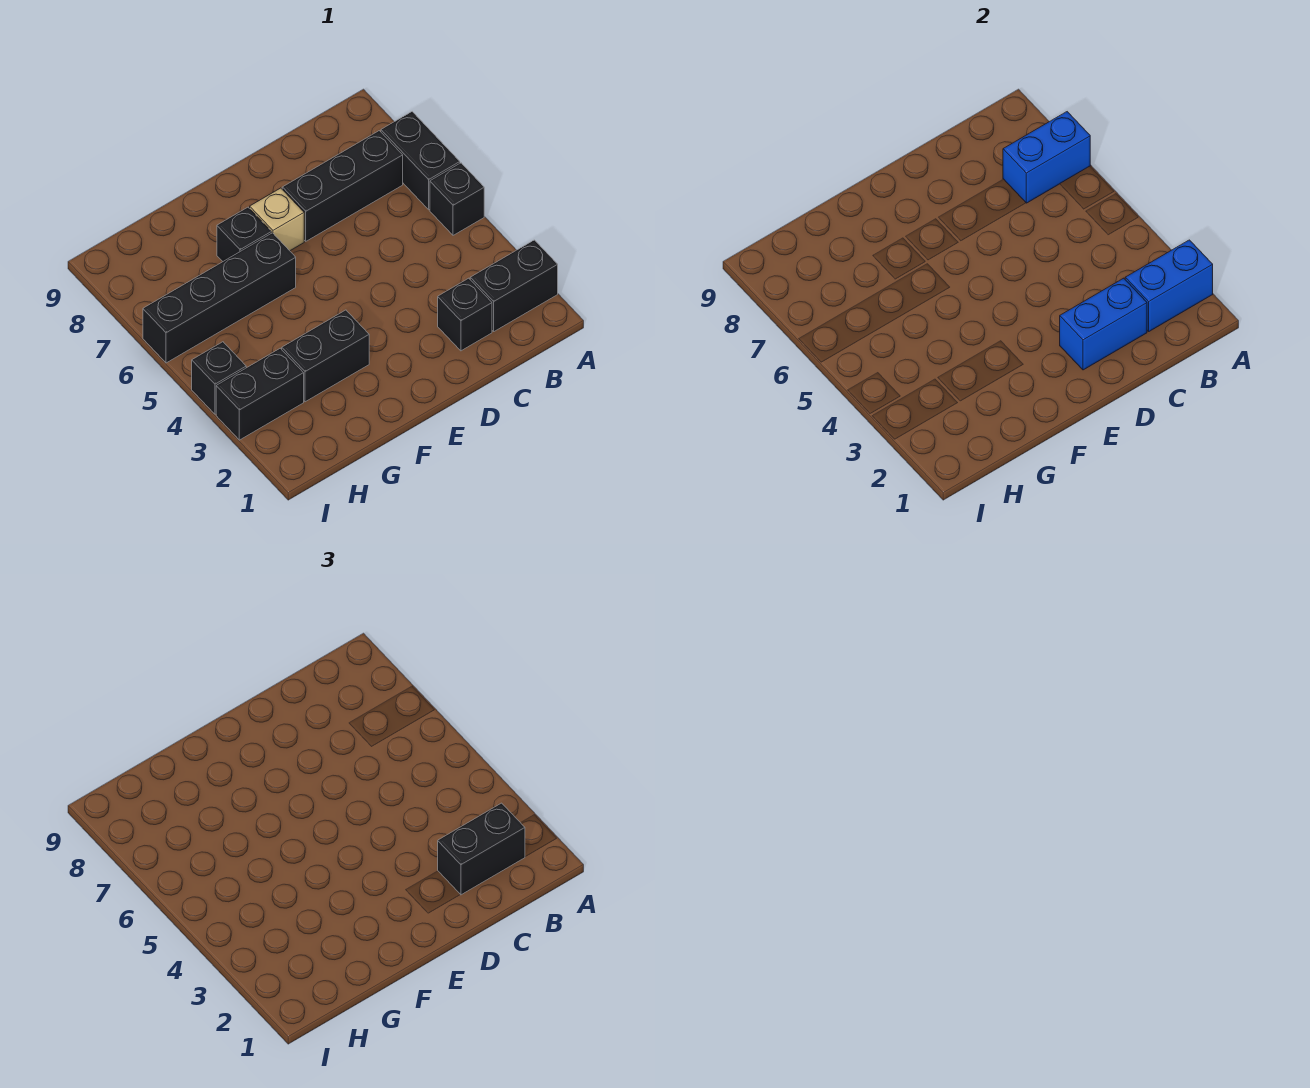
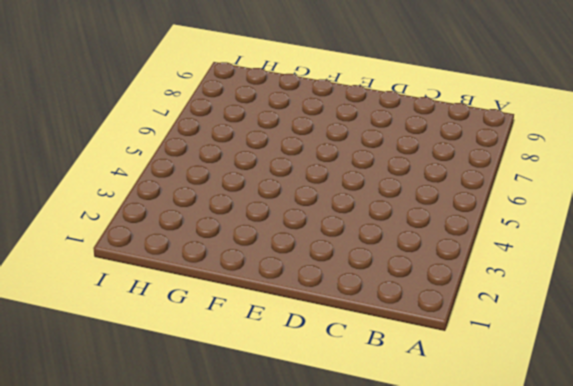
none -> black brick A2:B2 level 1
none -> black brick A5 level 1
none -> black brick A6:A7 level 1

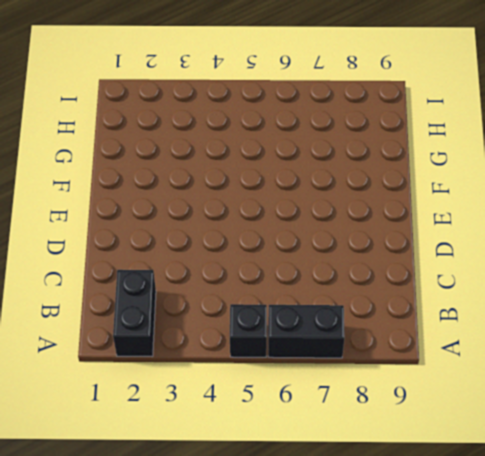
none -> black brick B7:D7 level 1
none -> black brick C2 level 1
none -> tan brick E7 level 1

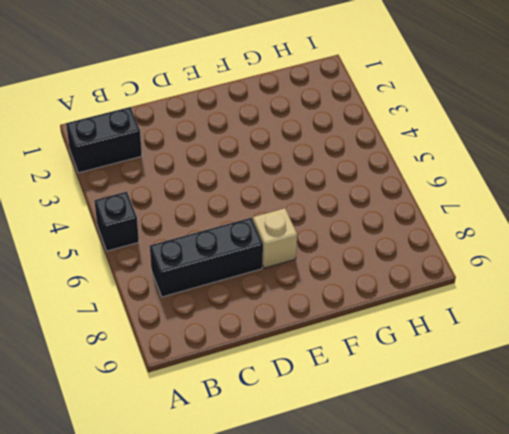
none -> black brick A6:A7 level 1
none -> black brick C2 level 1
none -> black brick F3:G3 level 1

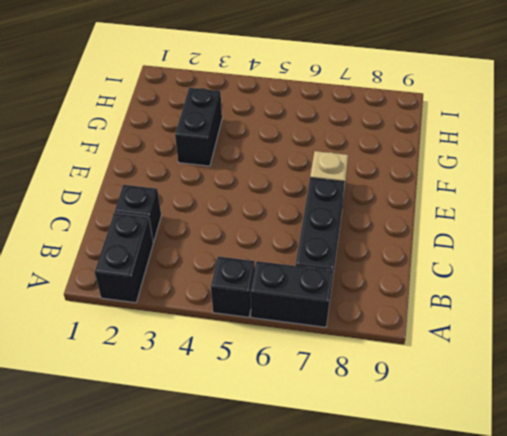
none -> black brick F6:I6 level 1
none -> black brick F7 level 1
none -> black brick H3:I3 level 1

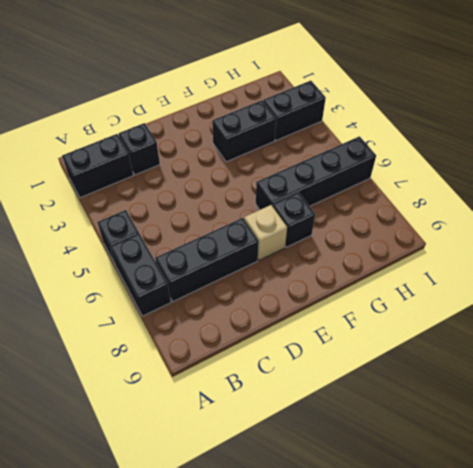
none -> black brick I4 level 1
none -> blue brick A2:B2 level 2
none -> blue brick A7:B7 level 2

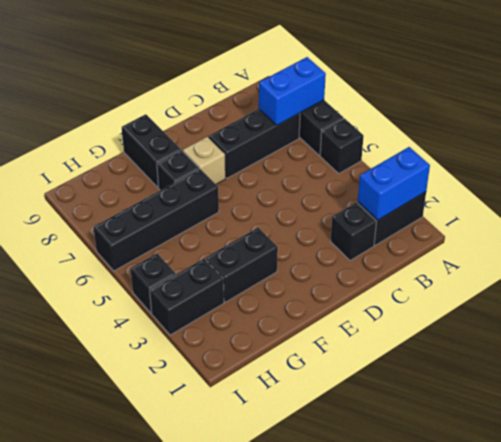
black brick F8:F9 level 1 -> black brick B2:C2 level 3
none -> blue brick C2:D2 level 2

